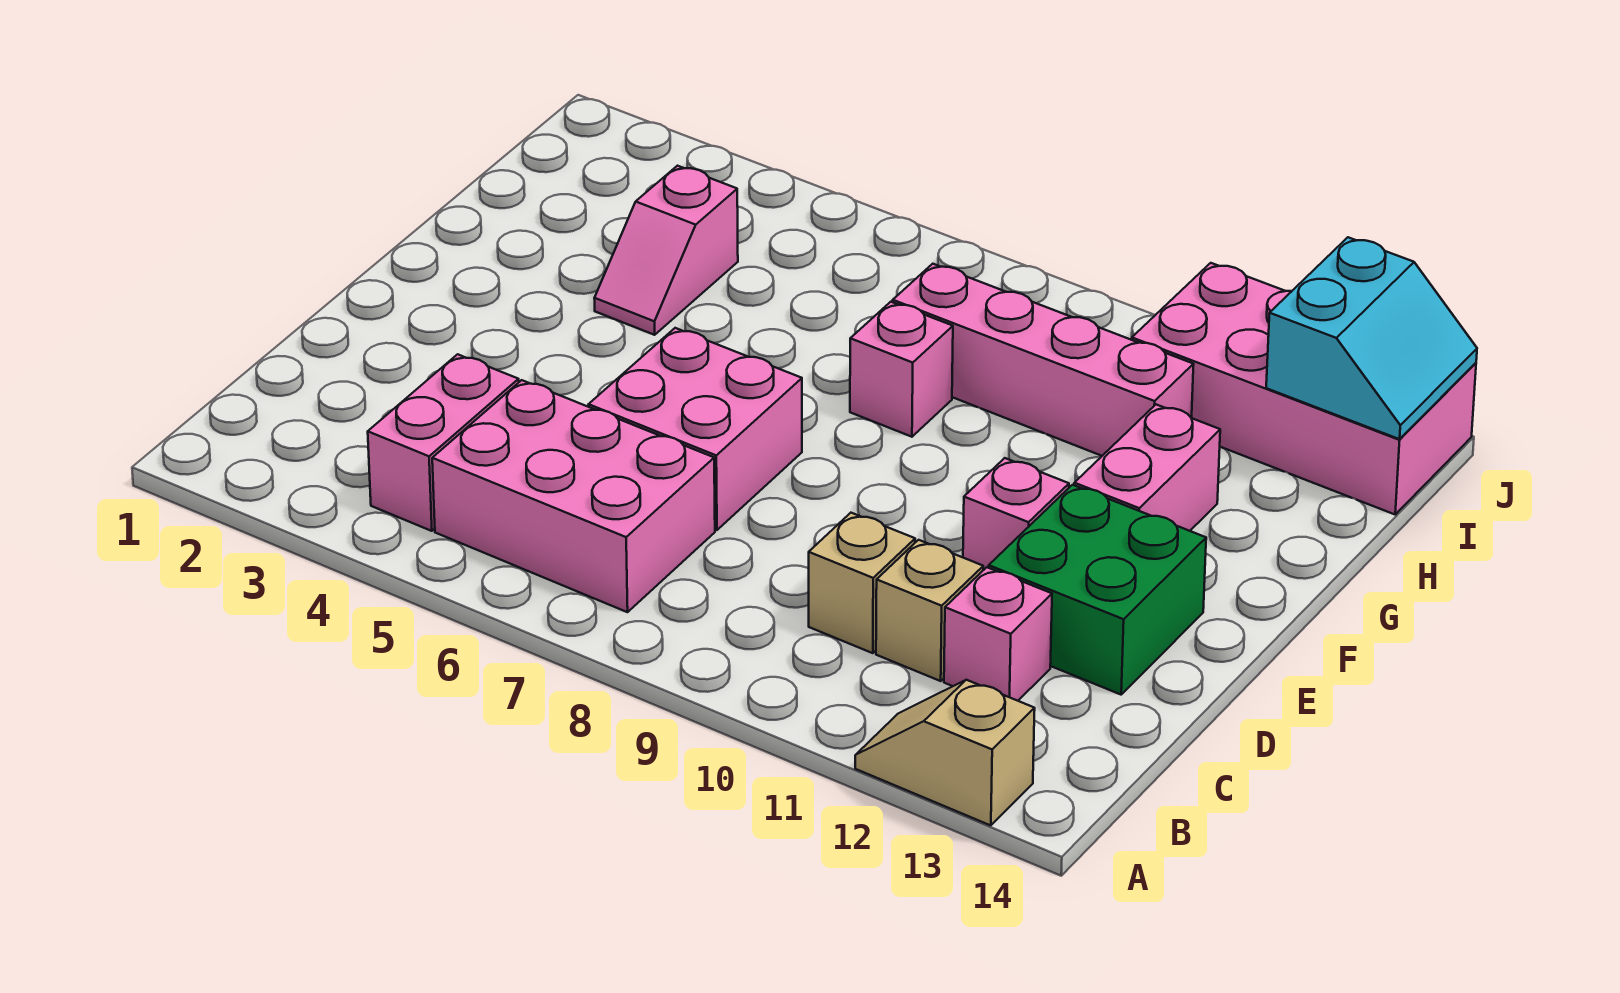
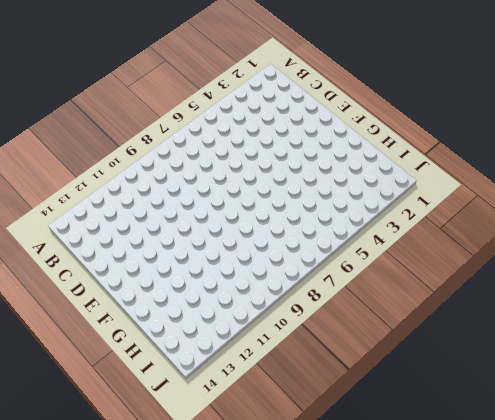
none -> tan slope A12:A13 level 1 top 13
none -> pink brick B4:C4 level 1
none -> pink brick B5:C7 level 1

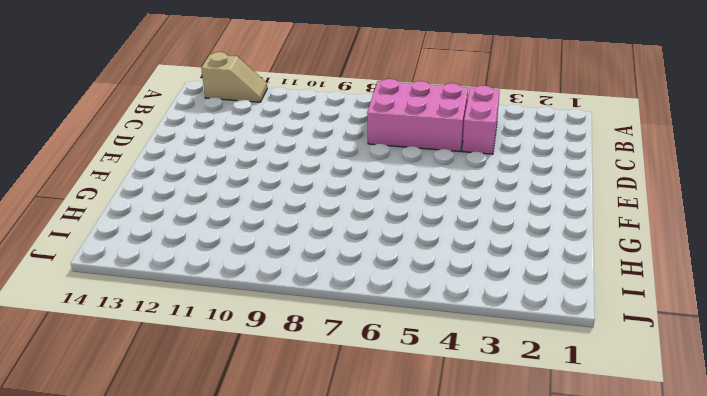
none -> tan brick C10 level 1
none -> tan brick C11 level 1
none -> pink brick C12 level 1

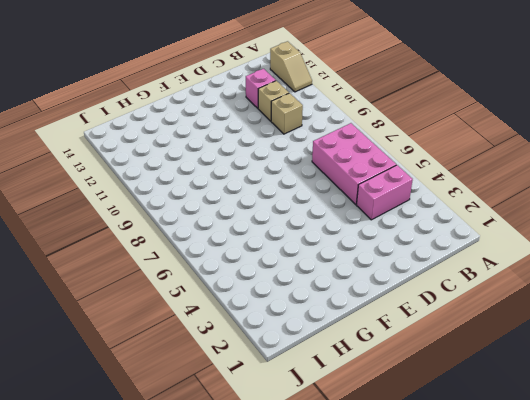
none -> pink brick D6:E7 level 1
none -> green brick D12:E13 level 1
none -> pink brick E11 level 1

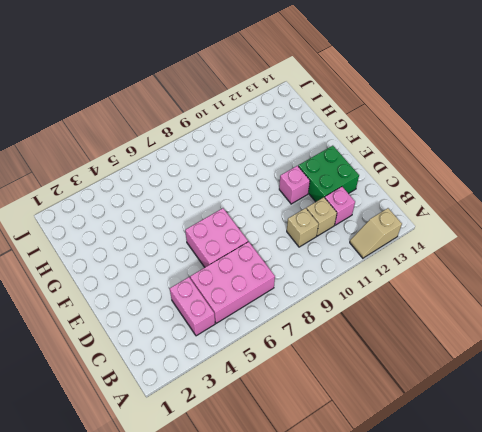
none -> pink brick F12:G12 level 1
none -> pink slope G4:H4 level 1 top H
none -> pink brick G8 level 1

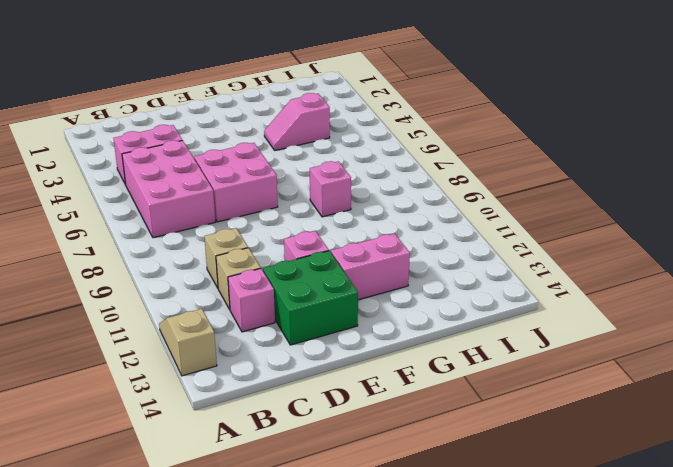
none -> pink brick H8:H11 level 1
none -> pink brick I11:J14 level 1
none -> cyan slope I13:J14 level 2 top 13

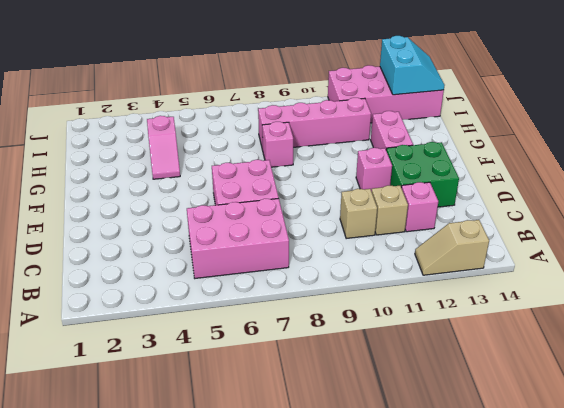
none -> pink brick B4:C4 level 1

